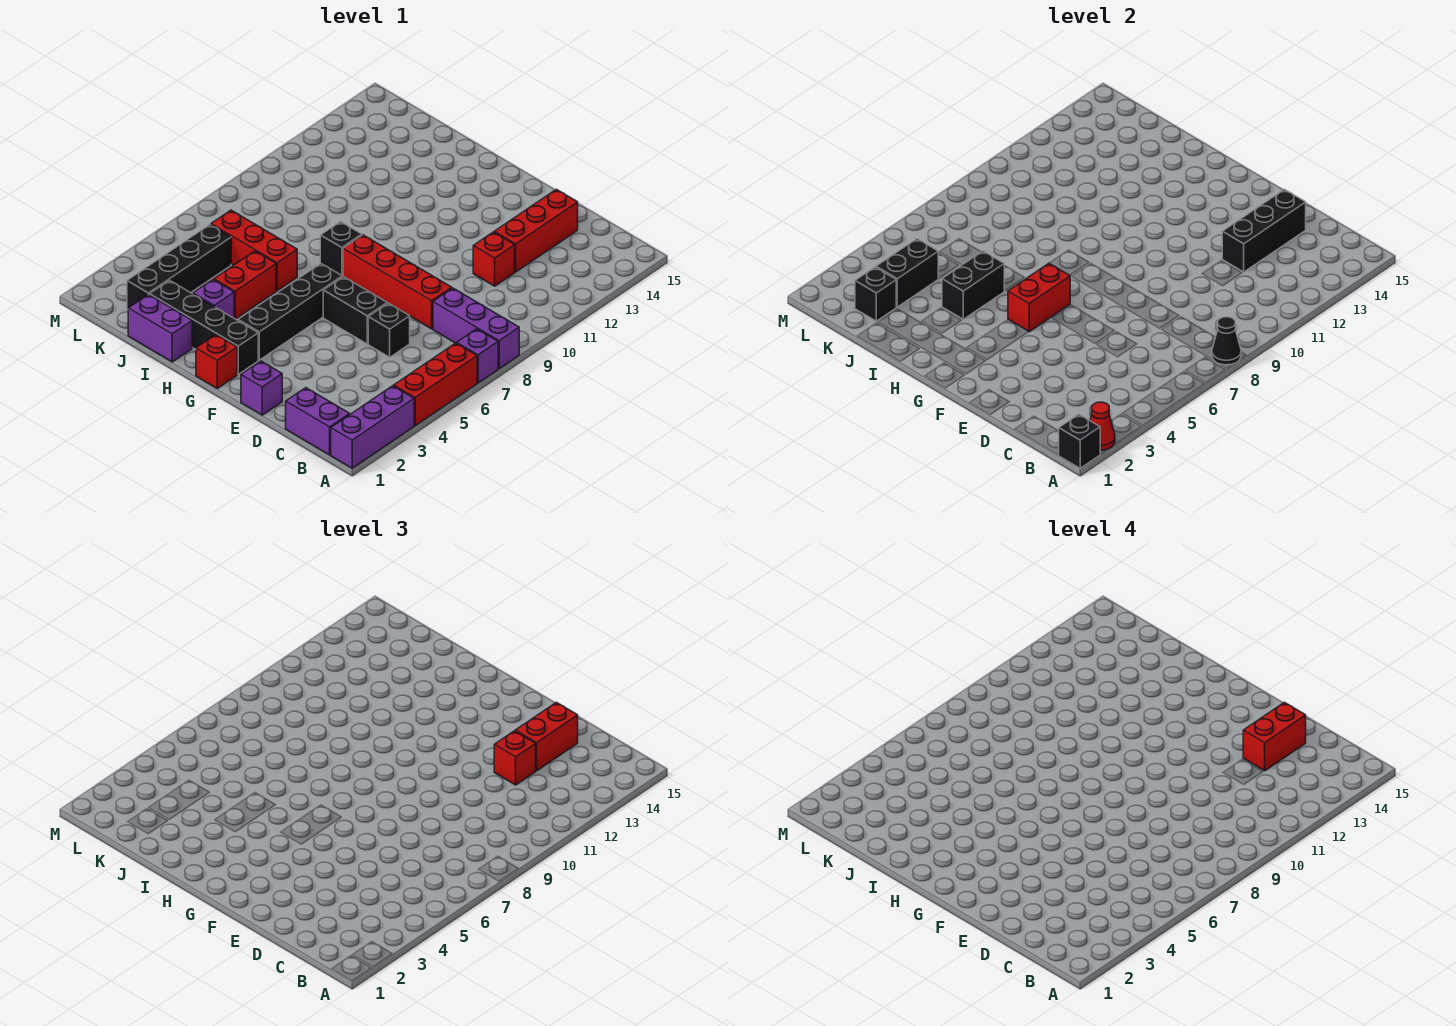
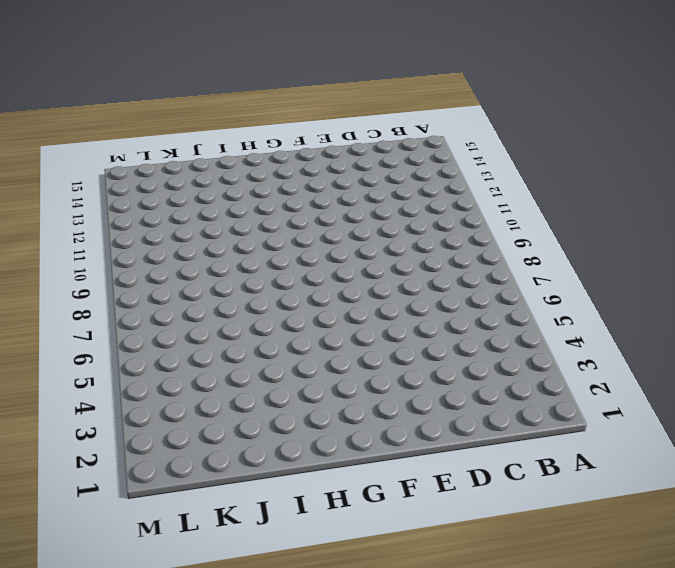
none -> purple brick A1:A3 level 1
none -> red brick A4:A6 level 1
none -> purple brick A7 level 1
none -> purple brick A8:C8 level 1

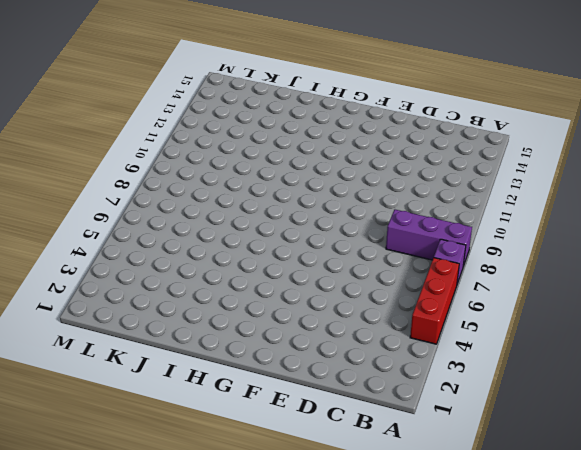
none -> purple brick A1:A3 level 1
none -> purple brick B1:C1 level 1
none -> black brick D6 level 1
none -> red brick D8:G8 level 1

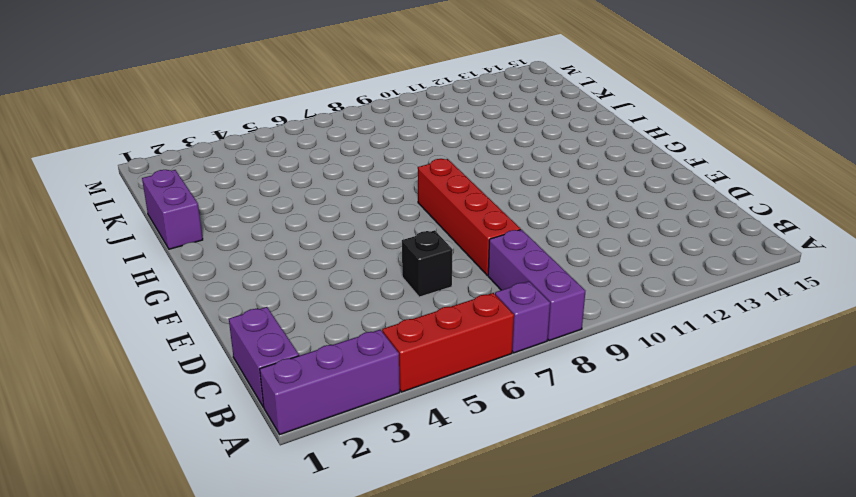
none -> red brick D11 level 1
none -> red brick D12:D14 level 1
none -> purple brick E1 level 1
none -> black brick E6:F6 level 1

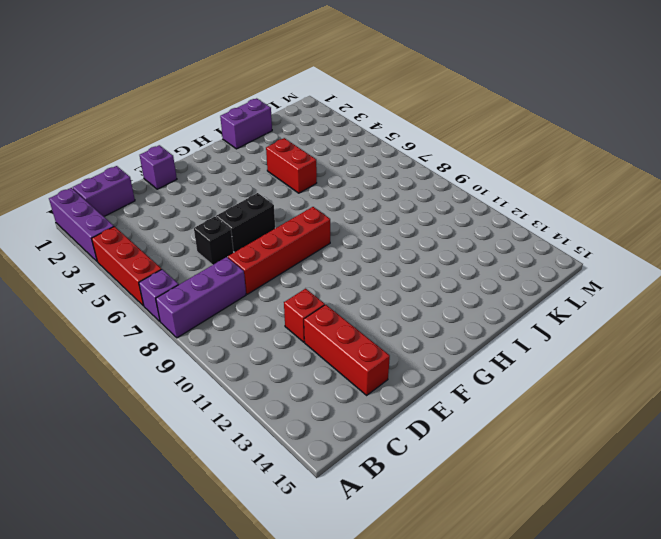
none -> red brick G1 level 1
none -> black brick G2:J2 level 1
none -> black brick G3:G6 level 1
none -> black brick H8 level 1

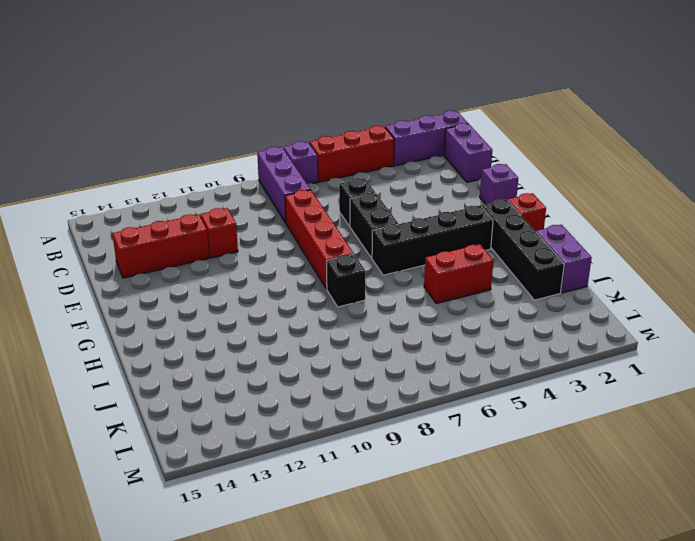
none -> purple brick I3 level 1
none -> red brick I6:K6 level 1
none -> black brick K2:K5 level 1
none -> black brick A1 level 2

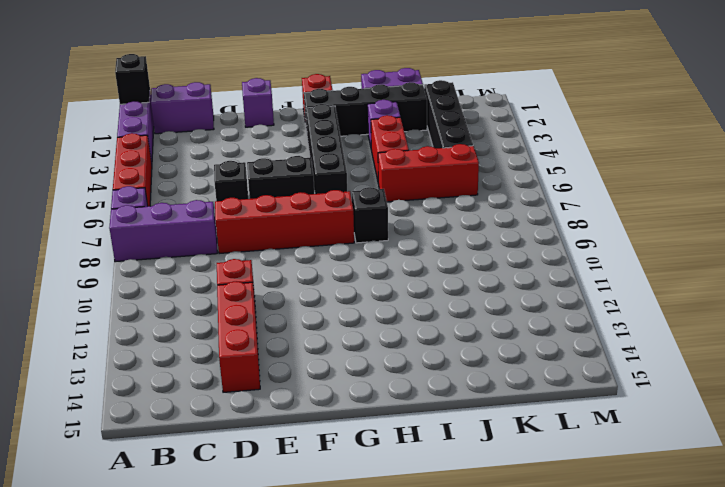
none -> red cone A2 level 2
none -> black cone A8 level 2
none -> black brick D12:D14 level 2
none -> red brick G5:G6 level 2

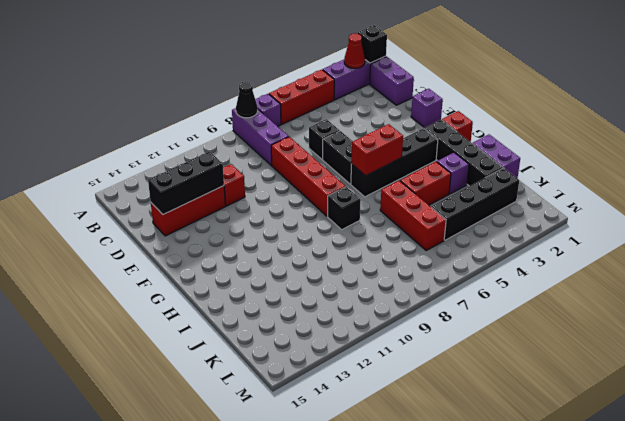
none -> black brick I4:I5 level 2
none -> black brick K2 level 2
none -> black brick K3:K4 level 2
none -> red brick D12 level 3

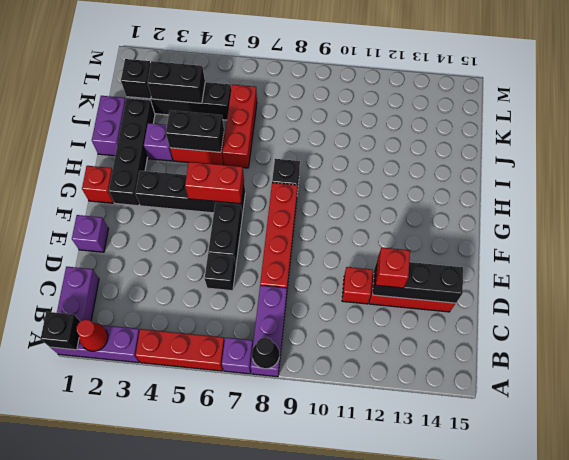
none -> red brick D13:D14 level 3
none -> red brick D13:D14 level 4

